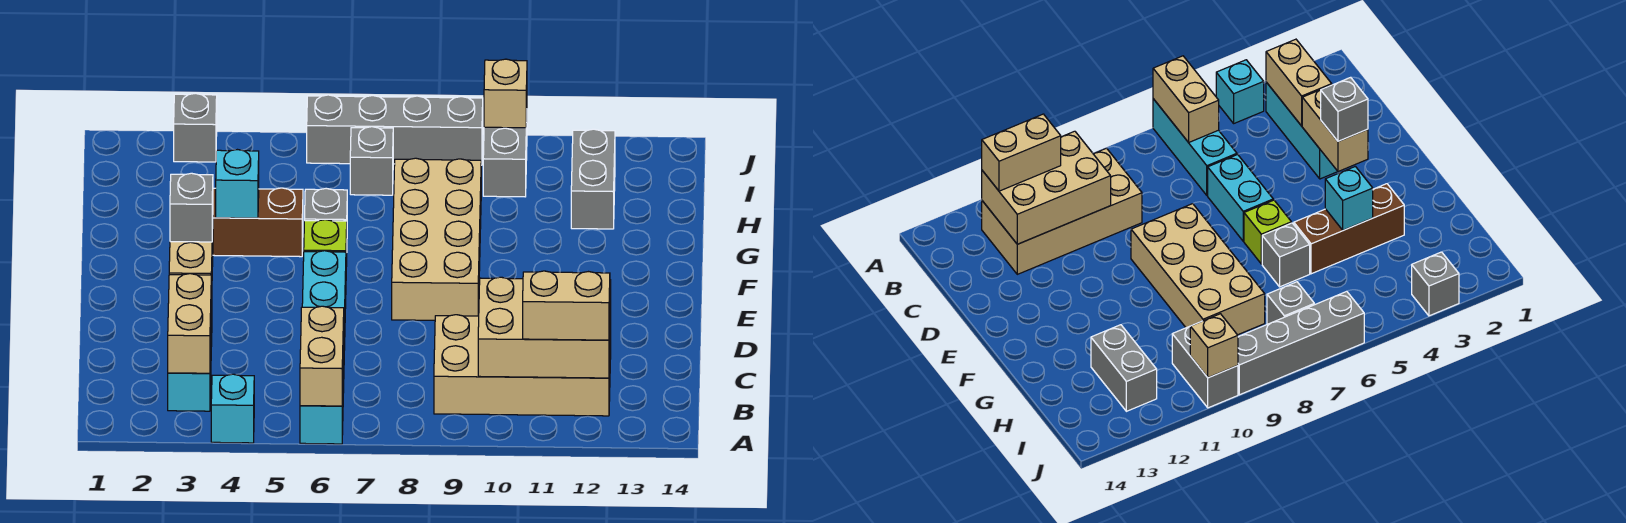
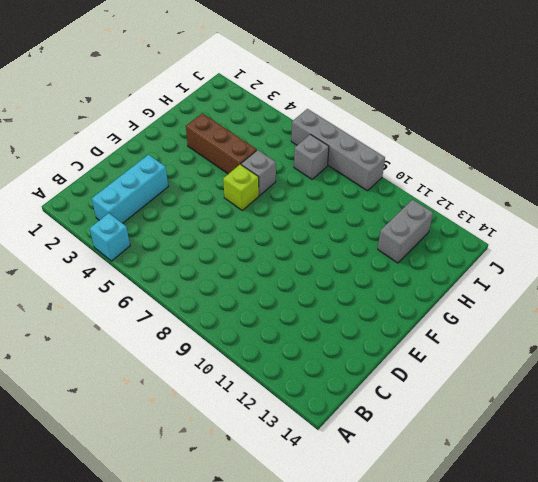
none -> cyan brick A6:C6 level 1
none -> tan brick B9:C12 level 1
none -> cyan brick D6:E6 level 1

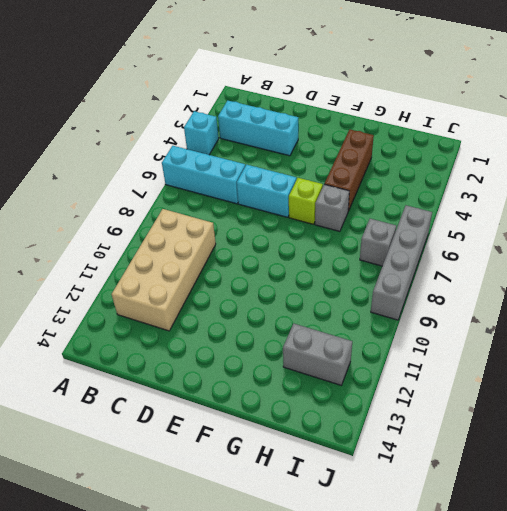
none -> tan brick E8:H9 level 1
none -> grey brick I10:J10 level 1
none -> grey brick J3 level 1

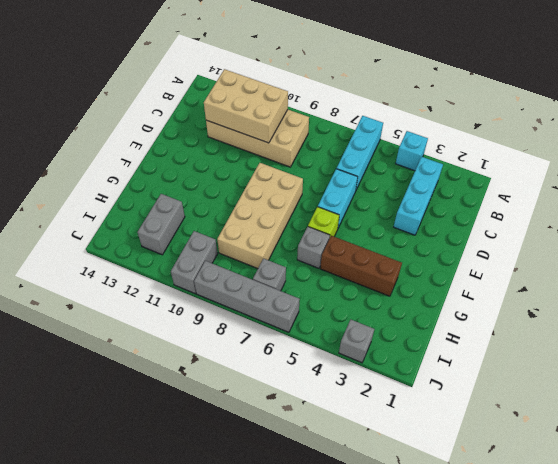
none -> tan brick A6:B6 level 2
none -> tan brick B3:C3 level 2
none -> tan brick D3:E3 level 2

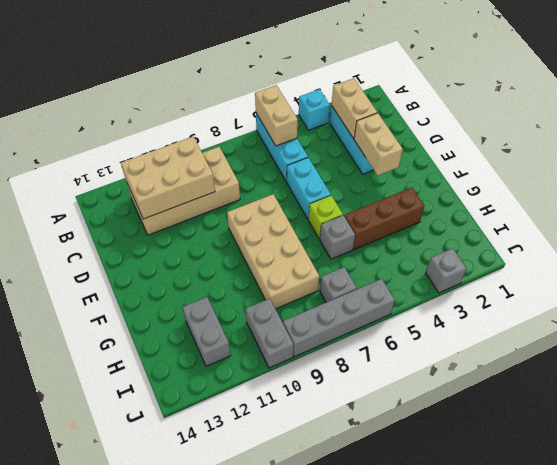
none -> cyan brick G4 level 2
none -> tan brick J10 level 2
none -> tan brick B11:B12 level 3

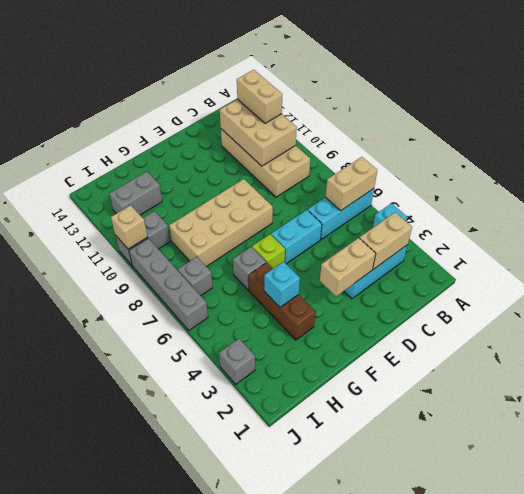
none -> grey brick E3 level 3

